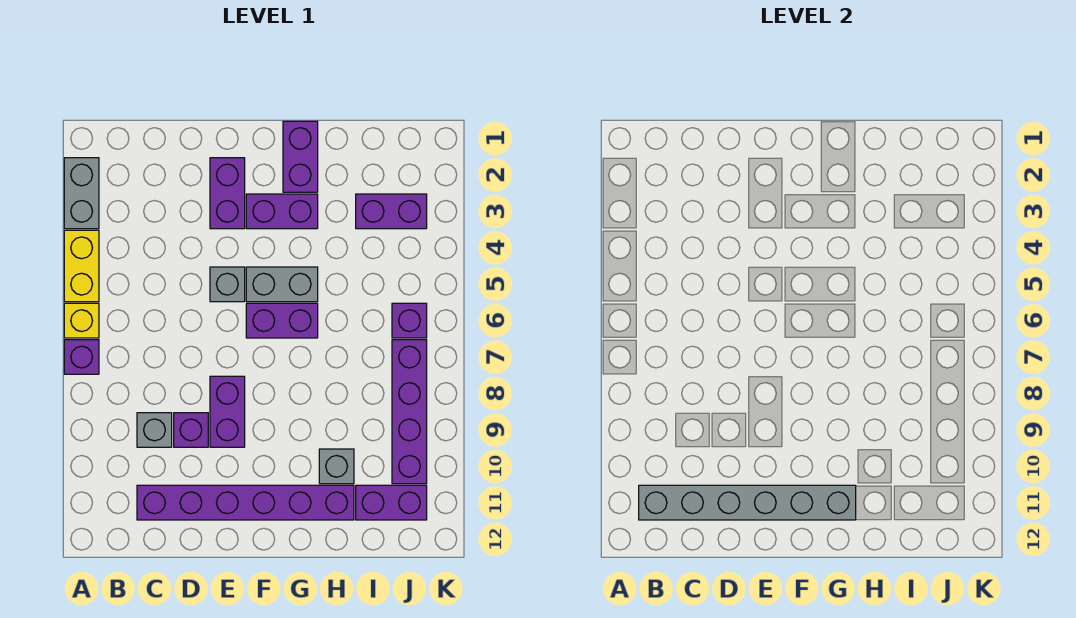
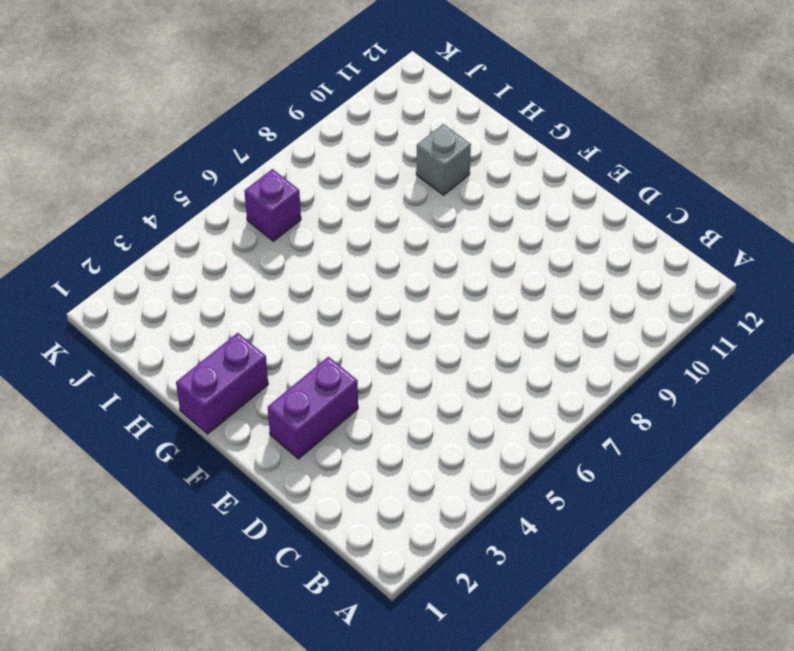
none -> grey brick A2:A3 level 1
none -> yellow brick A4:A5 level 1
none -> yellow brick A6 level 1

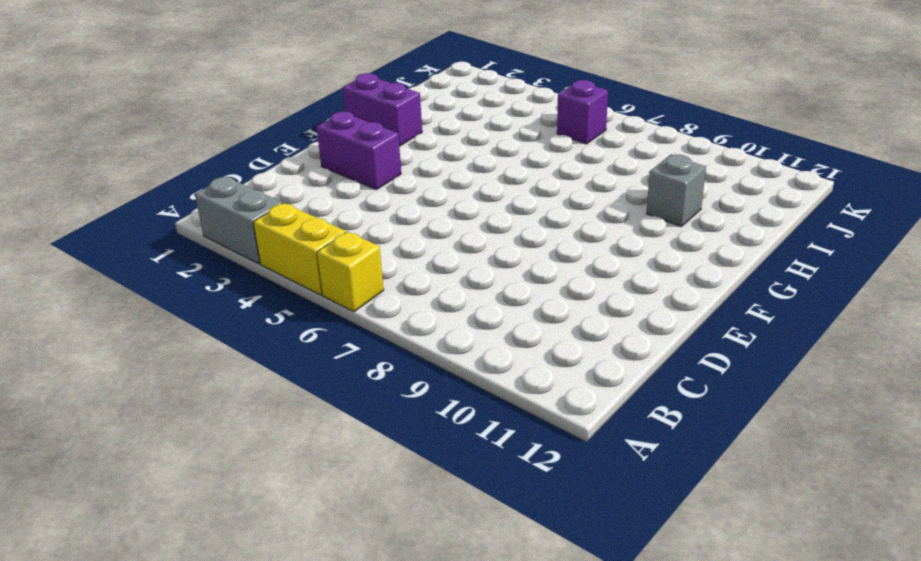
none -> purple brick A7 level 1
none -> grey brick C9 level 1
none -> purple brick C11:H11 level 1

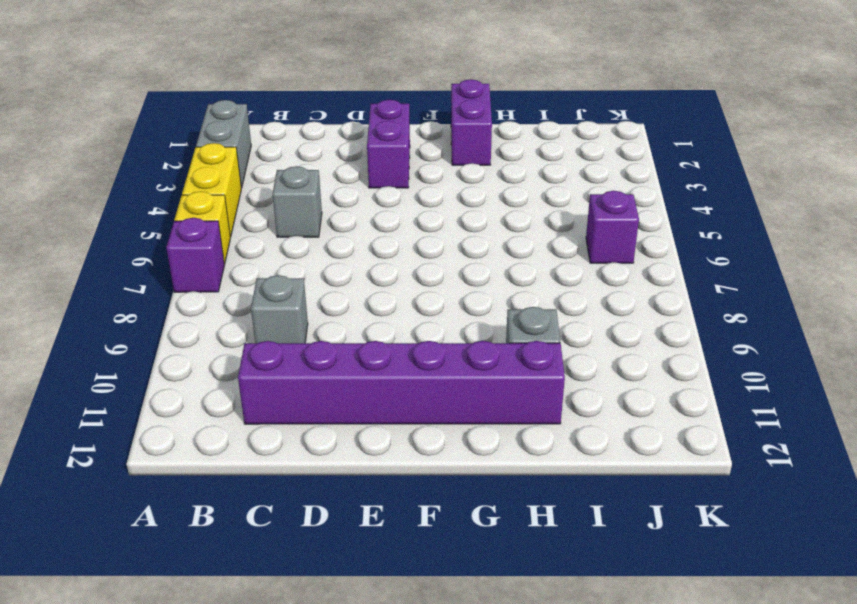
grey brick C5 level 1 -> grey brick E5 level 1
none -> purple brick D9 level 1
none -> purple brick E8:E9 level 1
none -> purple brick F3:G3 level 1

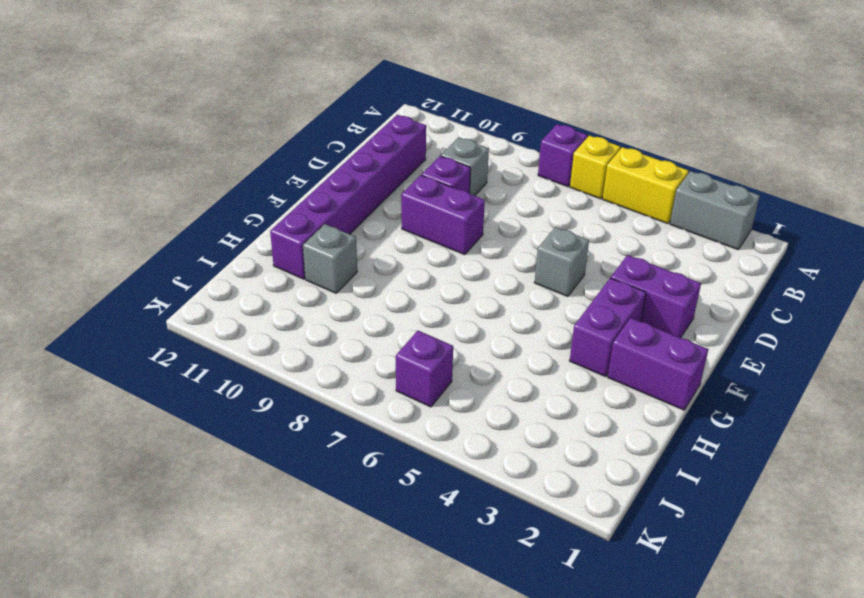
none -> grey brick F5:G5 level 1
none -> purple brick F6:G6 level 1
none -> purple brick I3:J3 level 1

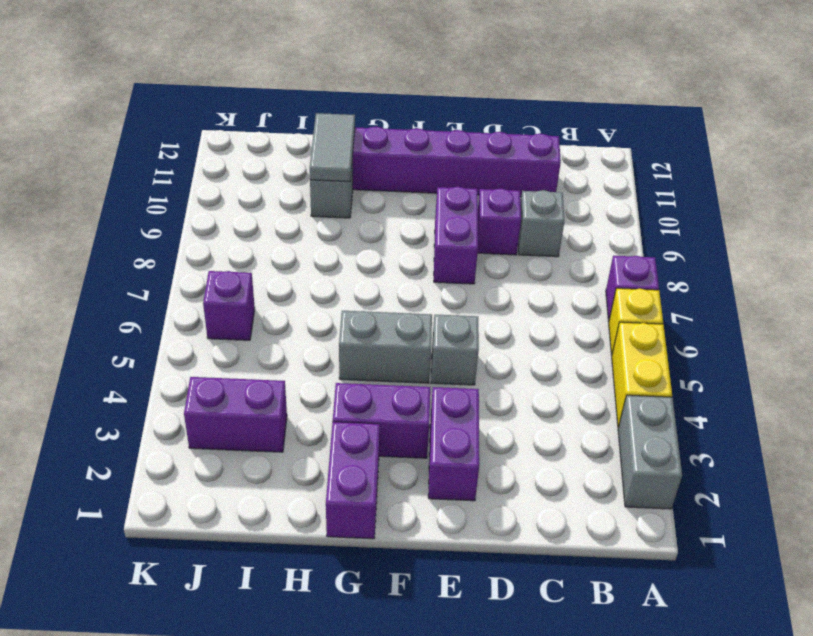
grey tile H10:H11 level 2 -> none
none -> purple brick F6:G6 level 1
none -> purple brick I11:J11 level 1
none -> purple brick J7:J10 level 1

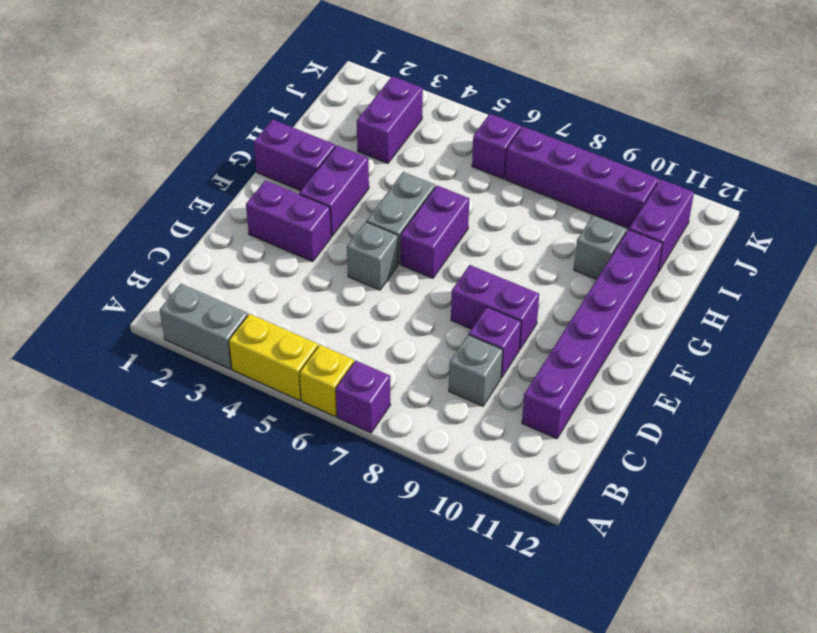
none -> grey brick B11:G11 level 2

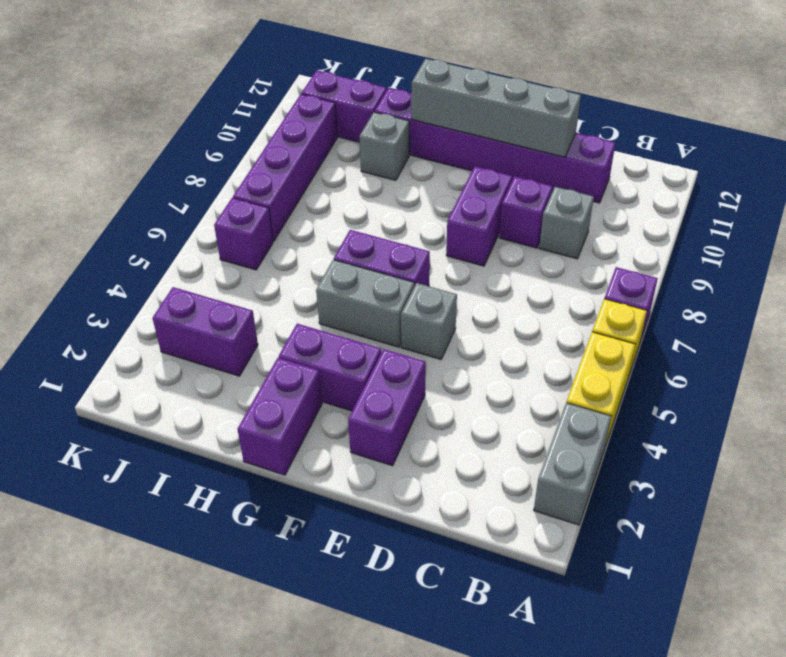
grey brick D11:G11 level 2 -> grey brick B11:G11 level 2

